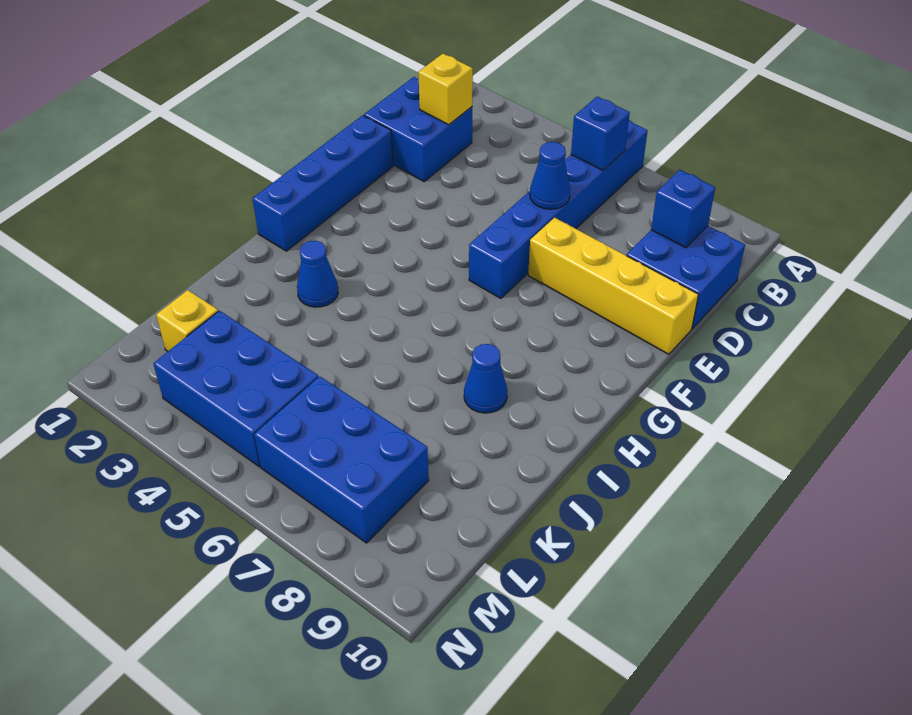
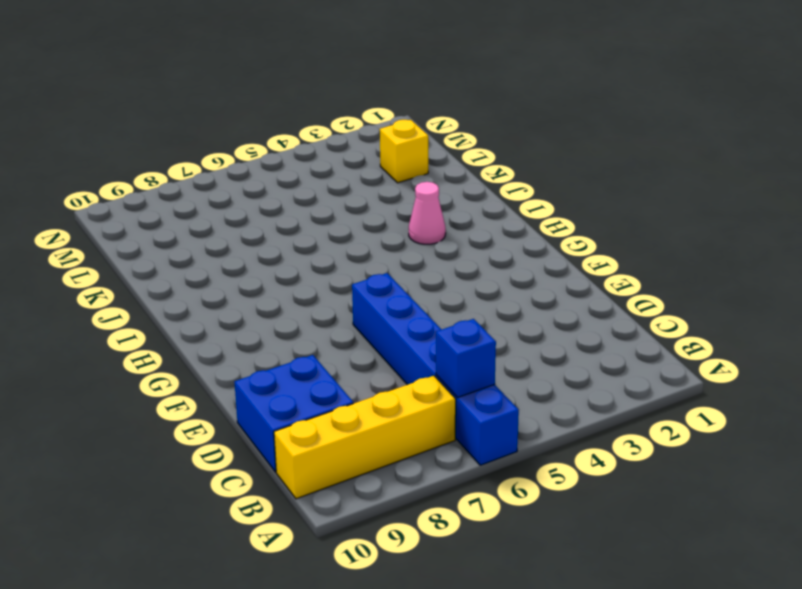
yellow brick B7:B10 level 1 -> yellow brick E7:E10 level 1
pink cone I3 level 1 -> blue cone I3 level 1
none -> blue brick C1:D2 level 1
none -> blue brick E1:H1 level 1
none -> blue cone I8 level 1

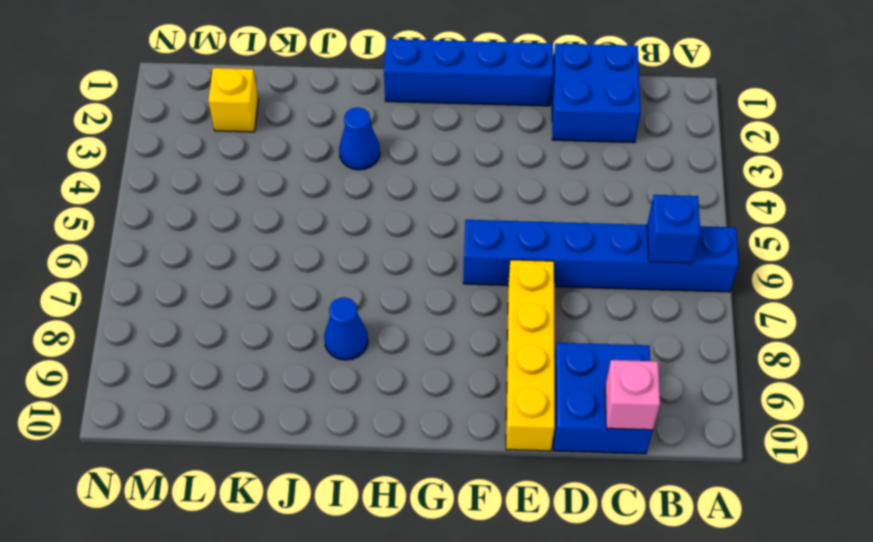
pink brick C10 level 2 -> none
none -> blue brick L3:M5 level 1
none -> blue brick L6:M8 level 1
none -> yellow brick C2 level 2

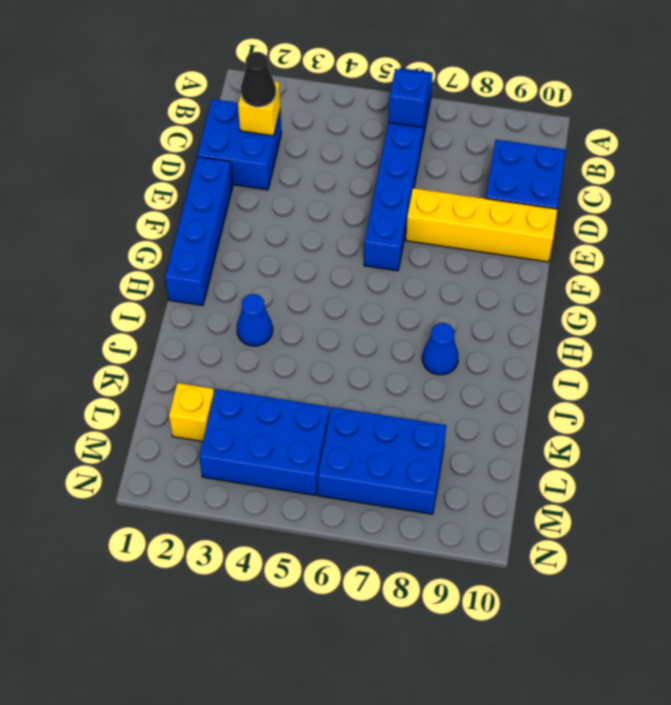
black cone C2 level 3 -> none
none -> blue brick C9 level 2
none -> blue cone D6 level 2

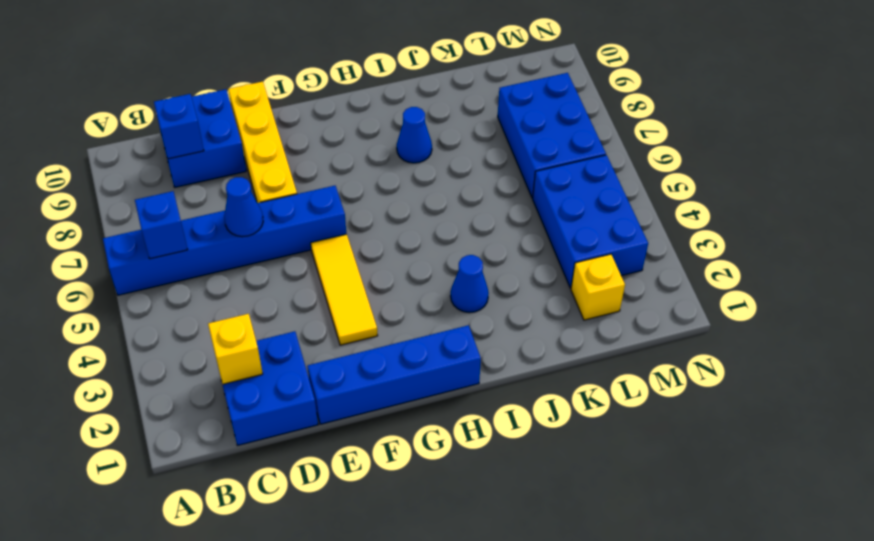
yellow tile F3:F5 level 1 -> none

